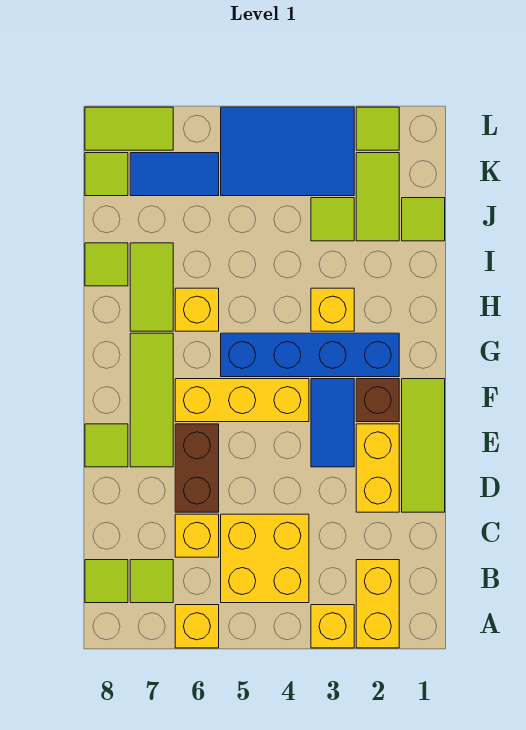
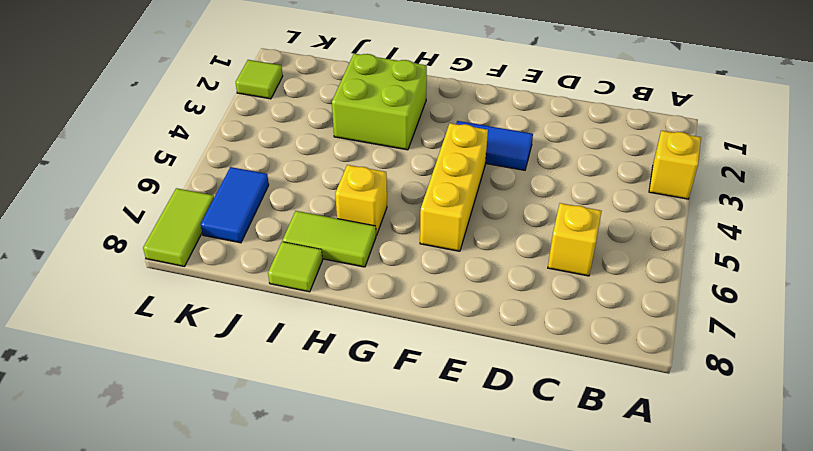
lime brick H2:I3 level 1 -> yellow brick H3 level 1
none -> yellow brick A2:B2 level 1
none -> yellow brick A6 level 1
none -> yellow brick B4:C5 level 1

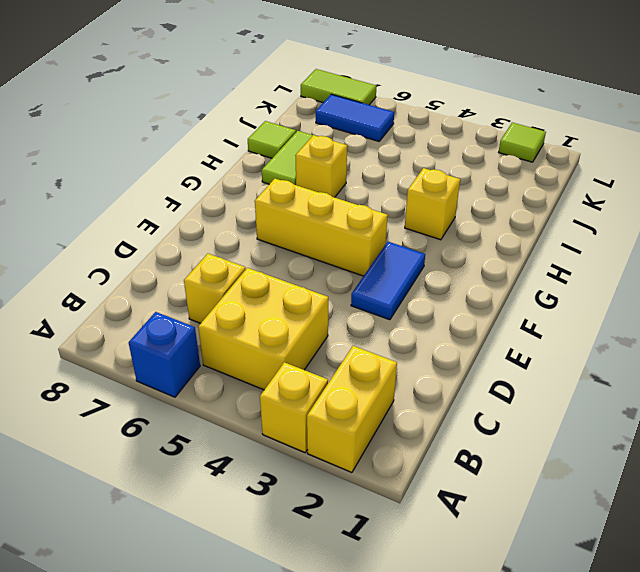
blue brick A6 level 1 -> yellow brick A6 level 1
none -> lime tile B7 level 1
none -> lime tile B8 level 1
none -> lime tile D1:F1 level 1

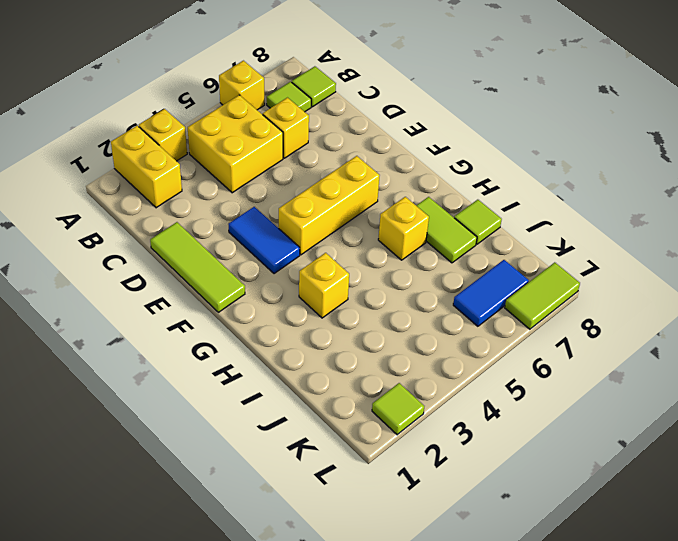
none -> yellow brick D2:E2 level 1
none -> brown brick D6:E6 level 1
none -> lime tile E7:G7 level 1

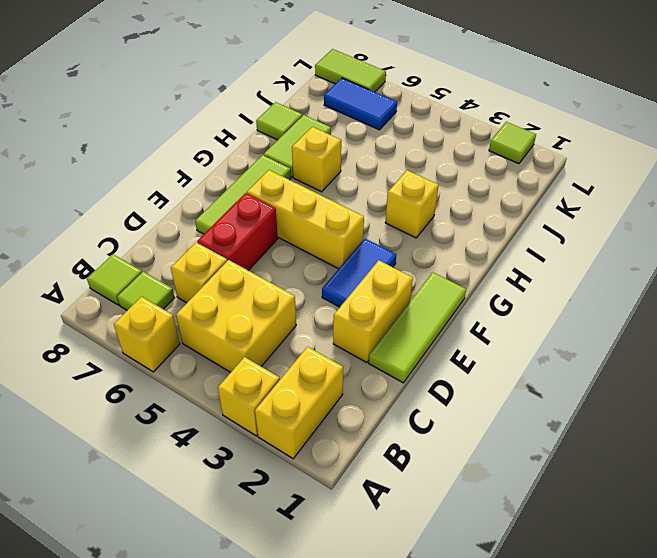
red brick D6:E6 level 1 -> brown brick D6:E6 level 1
none -> lime tile E8 level 1
none -> brown brick F2 level 1
none -> blue brick G2:G5 level 1

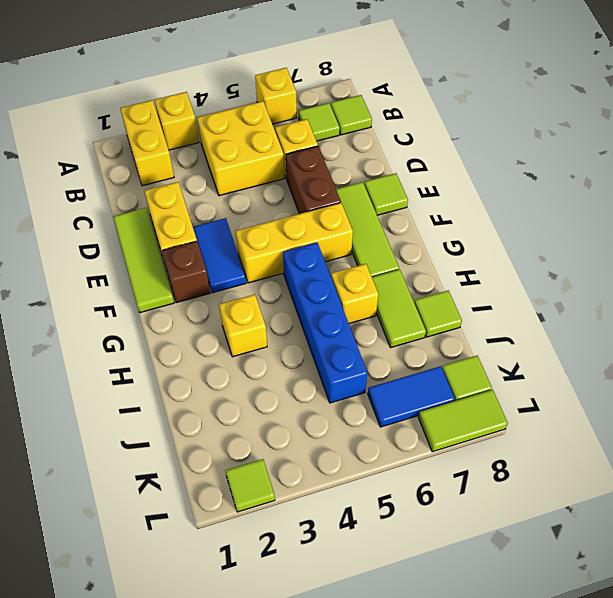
blue brick G5:J5 level 1 -> blue brick G2:G5 level 1
none -> lime tile J1 level 1
none -> lime tile J2:K2 level 1
none -> lime tile J3 level 1

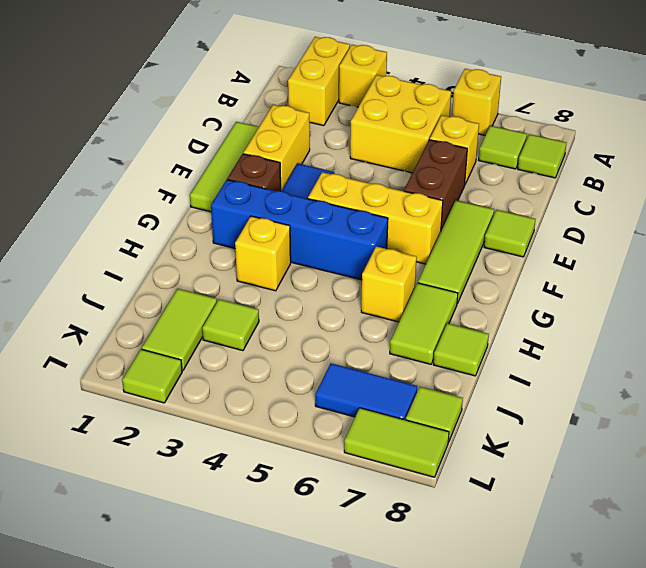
none -> lime tile J1 level 1
none -> blue tile K3:L5 level 1

